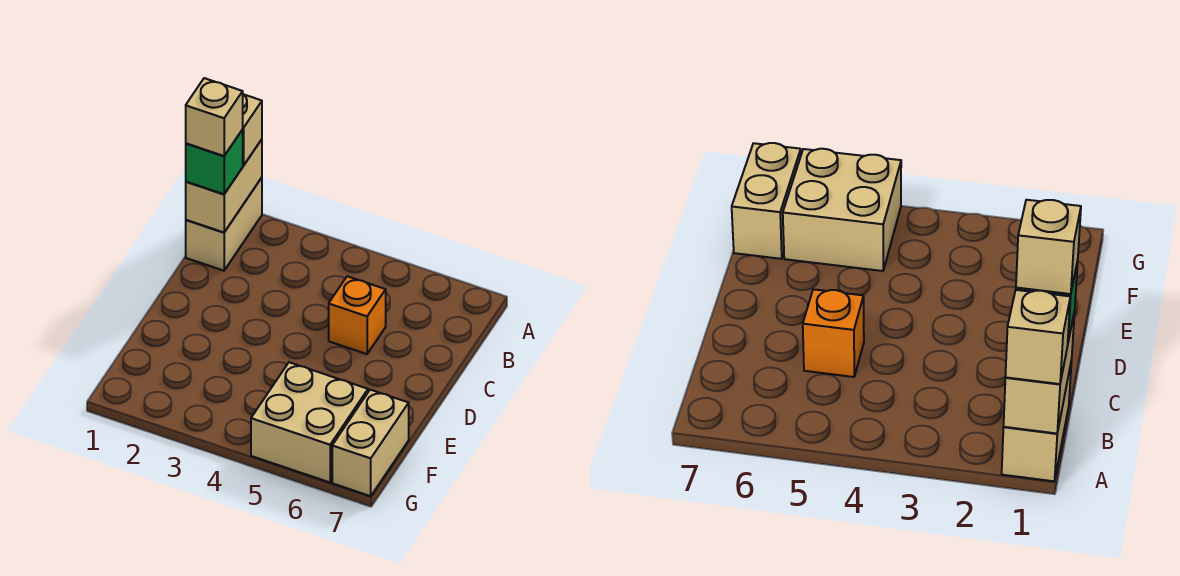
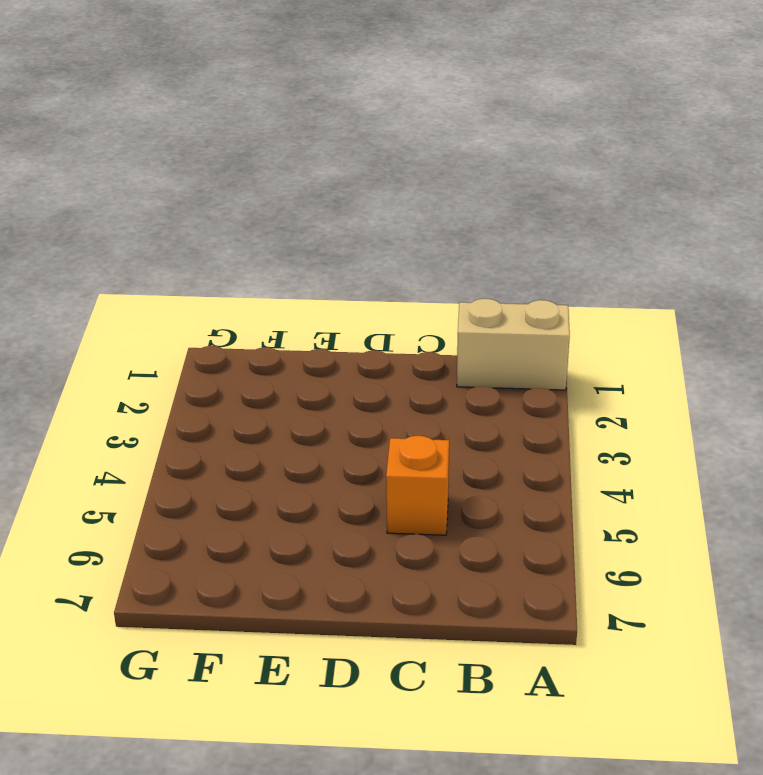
none -> tan brick F5:G6 level 1
none -> tan brick F7:G7 level 1

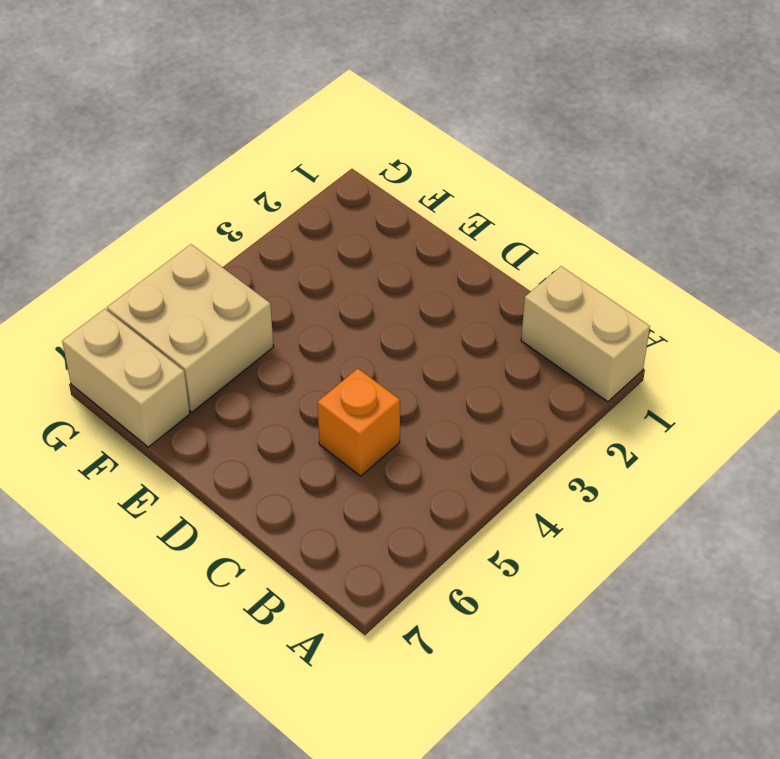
none -> tan brick A1:B1 level 2
none -> tan brick A1 level 3

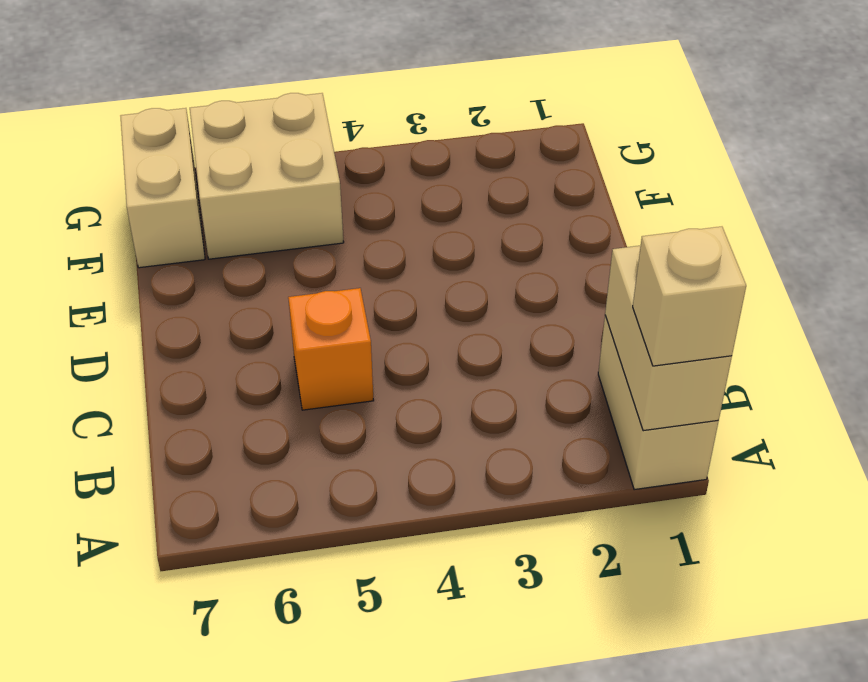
none -> green brick B1 level 3
none -> tan brick B1 level 4

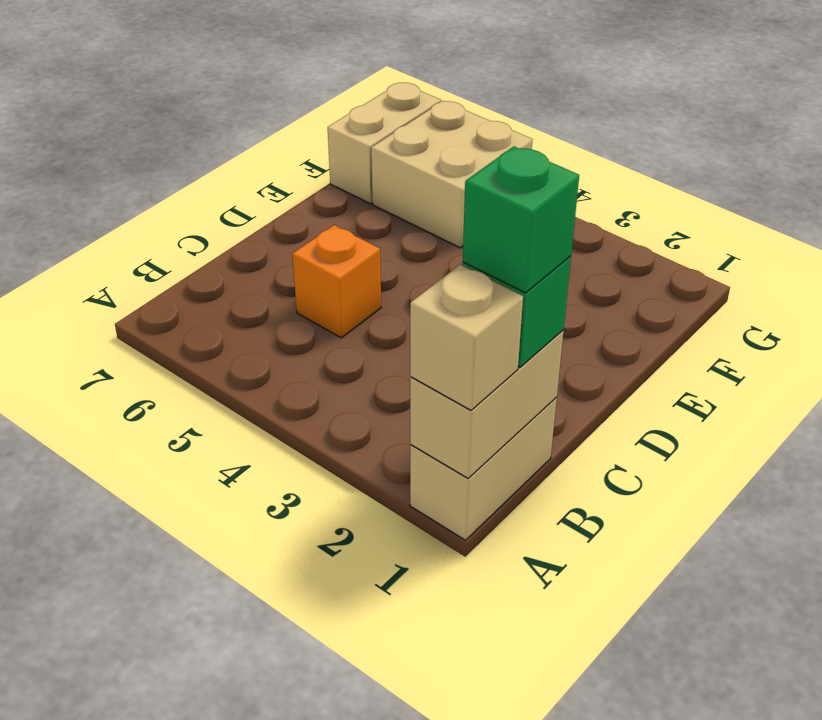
green brick B1 level 4 -> tan brick B1 level 4

